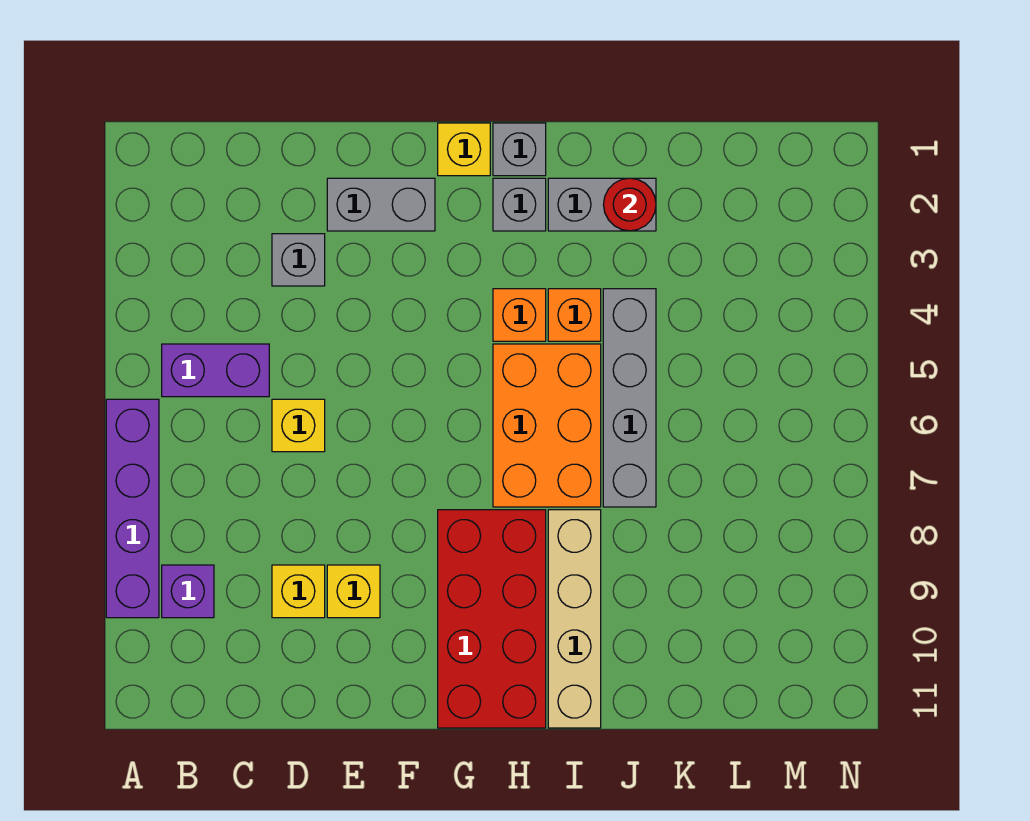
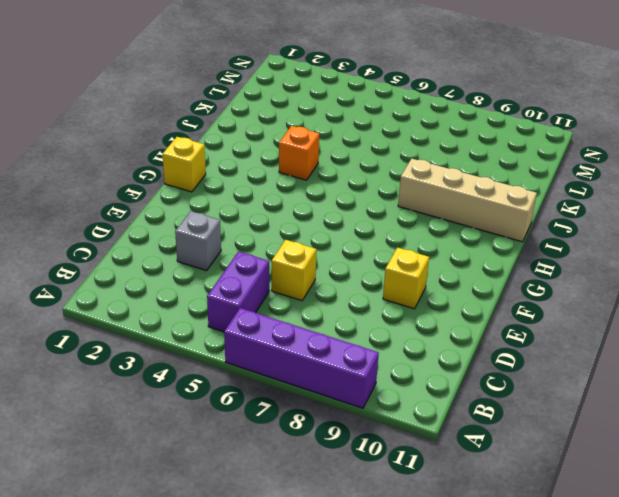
none -> purple brick B9 level 1
none -> yellow brick D9 level 1
none -> grey brick E2:F2 level 1

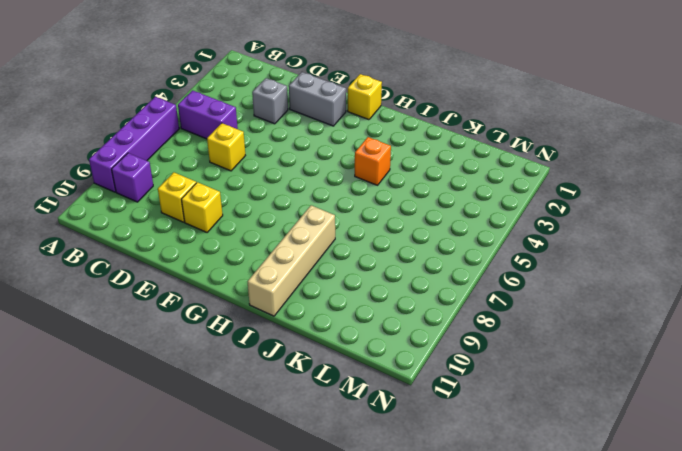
none -> red brick G8:H11 level 1
none -> grey brick H1 level 1
none -> grey brick H2 level 1

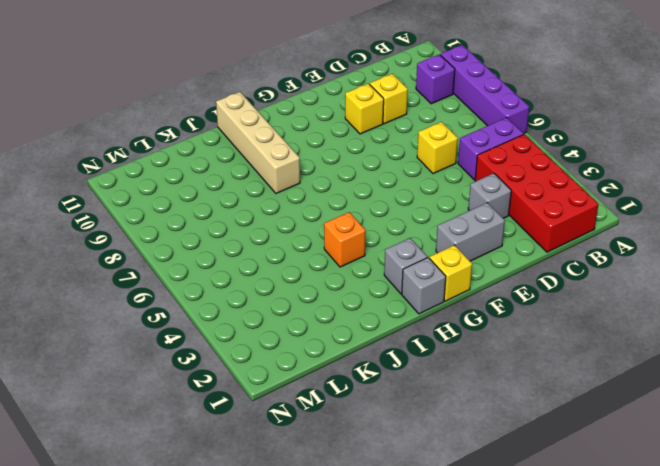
red brick B1:C4 level 1 -> red brick G8:H11 level 1
none -> orange brick H4 level 1
none -> orange brick H5:I7 level 1
none -> grey brick I2:J2 level 1

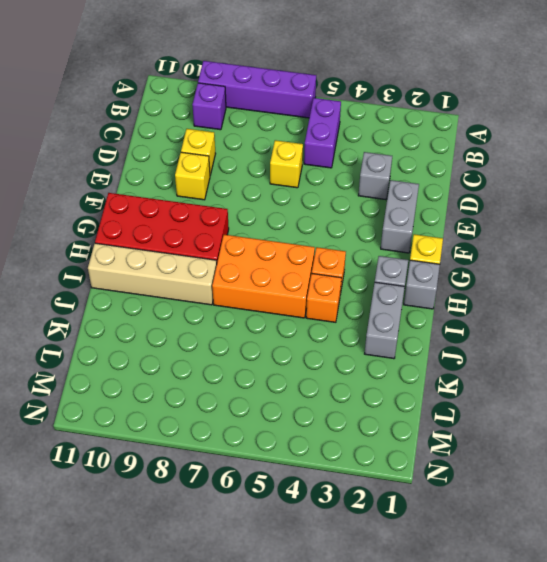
none -> grey brick J4:J7 level 1
none -> red round brick J2 level 2

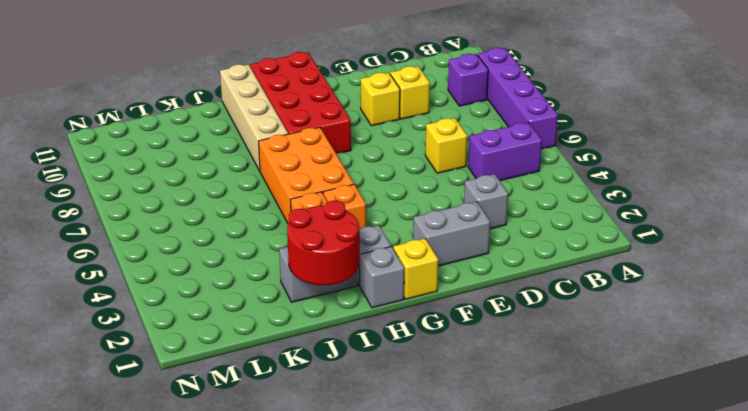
red round brick I1:J2 level 2 -> red round brick J2 level 2
none -> grey brick J4:J7 level 1

